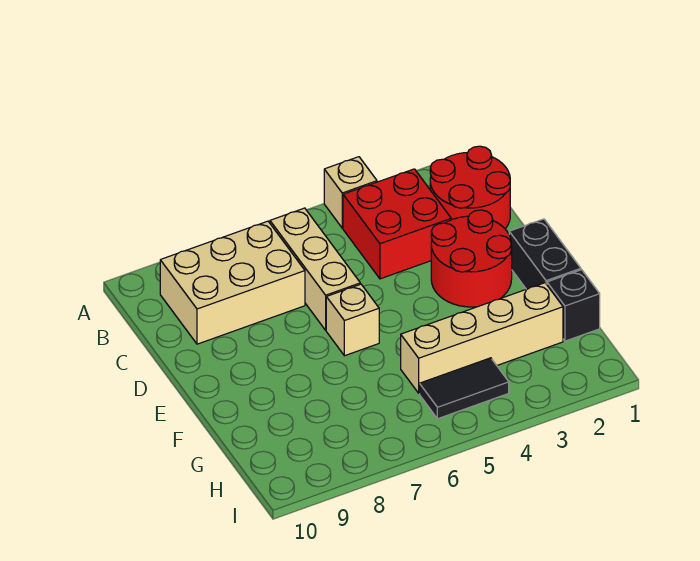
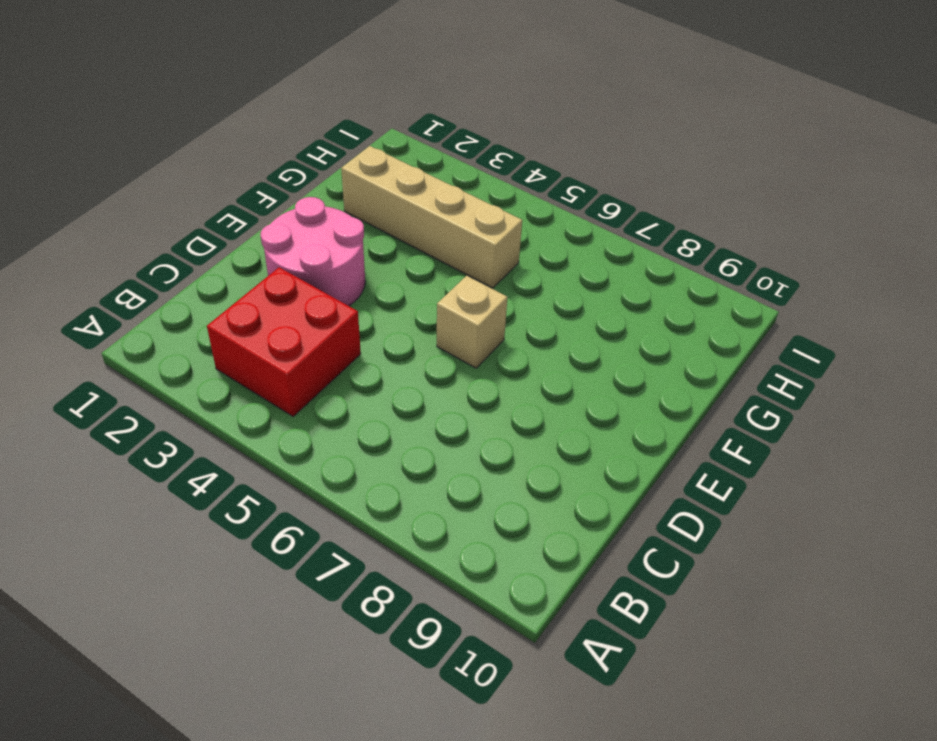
pink round brick D2:E3 level 1 -> red round brick D2:E3 level 1
none -> tan brick A4 level 1
none -> red round brick B1:C2 level 1

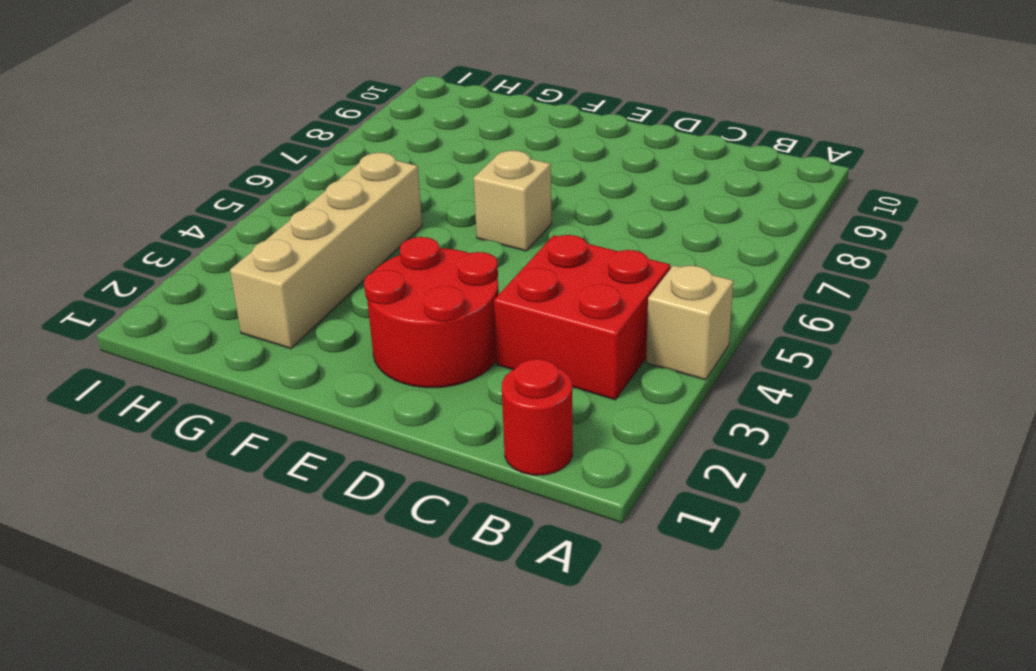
red round brick B1 level 1 -> red round brick B1:C2 level 1
none -> tan brick B6:D6 level 1
none -> tan brick B7:C9 level 1

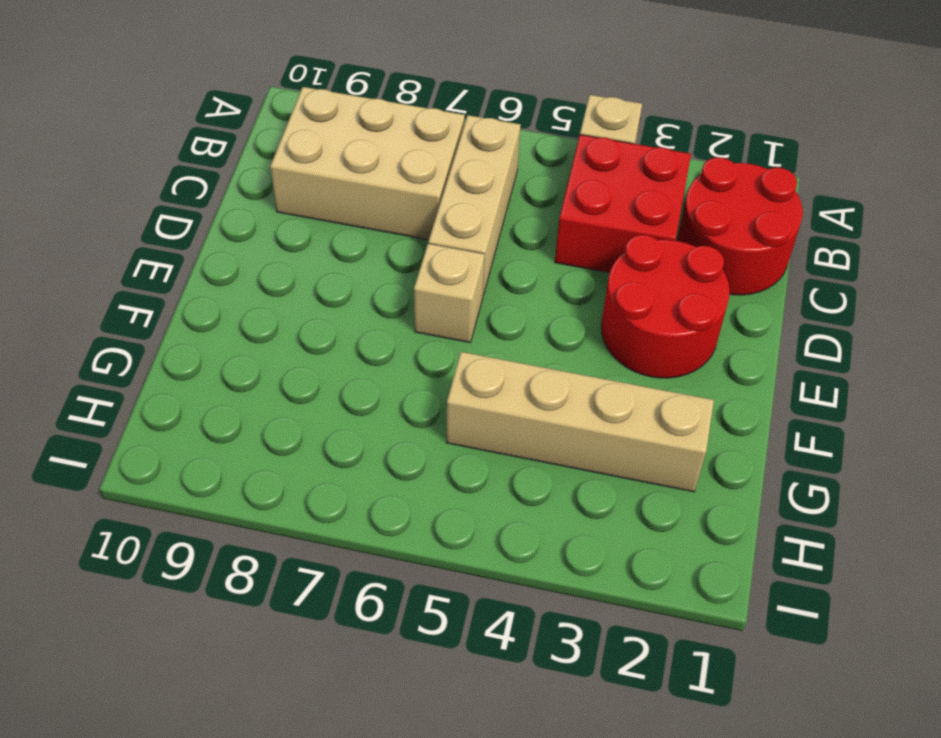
none -> black brick E1:F1 level 1
none -> black brick G1 level 1

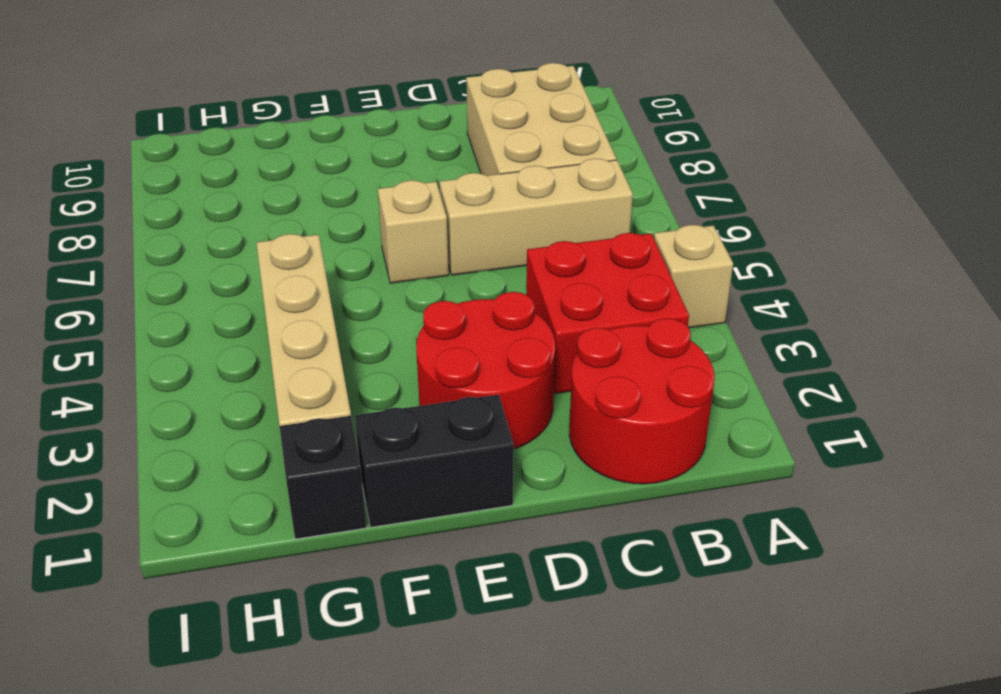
none -> black tile H4:H5 level 1

